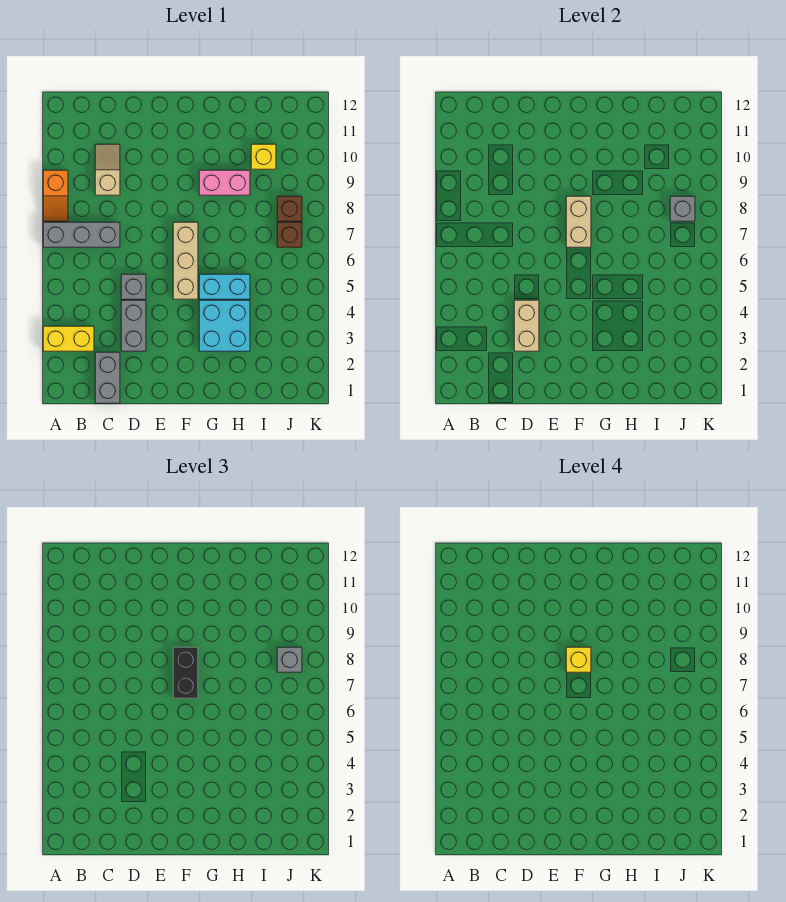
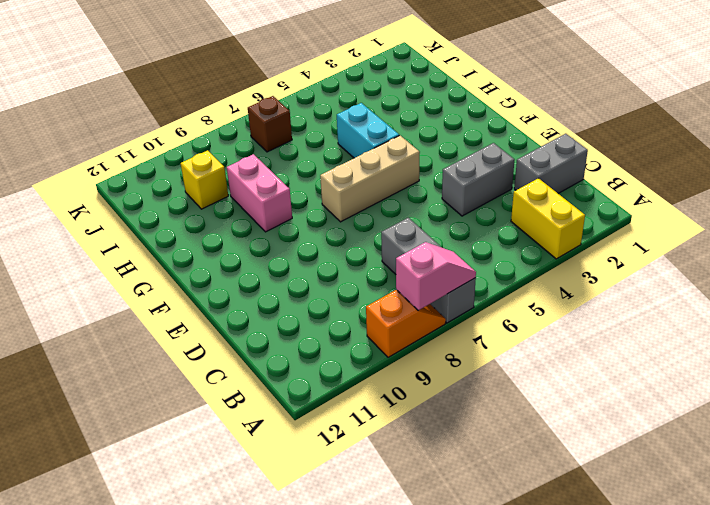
pink slope A7:A8 level 2 top 8 -> none
none -> tan slope C9:C10 level 1 top 9
none -> grey brick D5 level 1
none -> cyan brick G3:H4 level 1

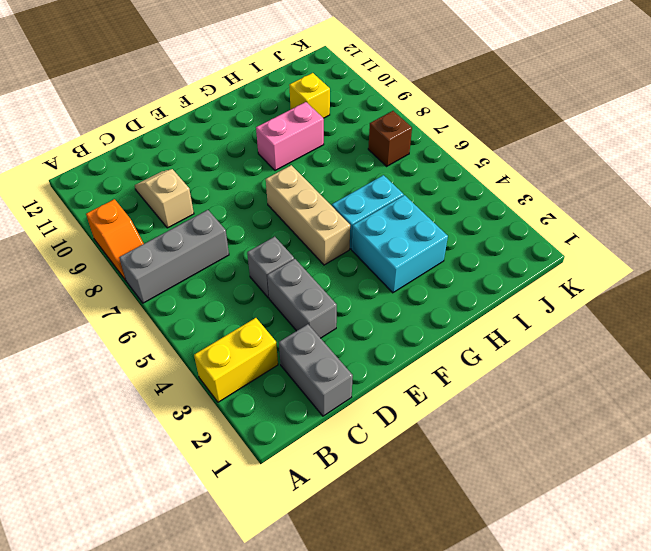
none -> brown brick J8 level 1
none -> tan brick D3:D4 level 2
none -> tan brick F7:F8 level 2

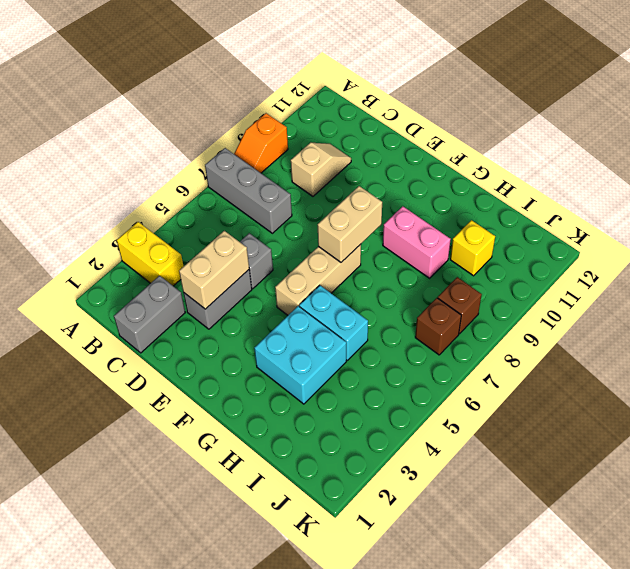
none -> grey brick J8 level 2
none -> black brick F7:F8 level 3
none -> grey brick J8 level 3

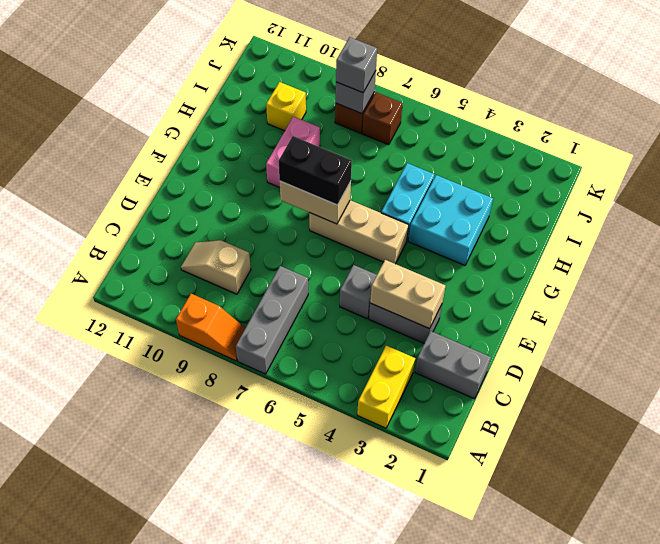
none -> yellow brick F8 level 4

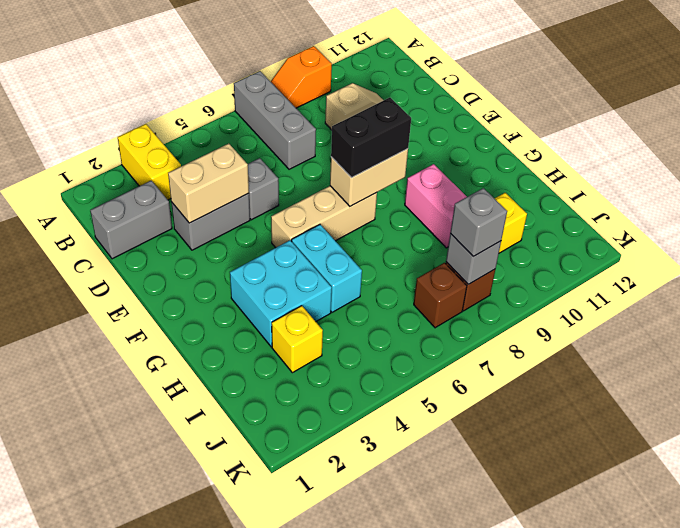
yellow brick I3 level 1 -> yellow brick F8 level 4

